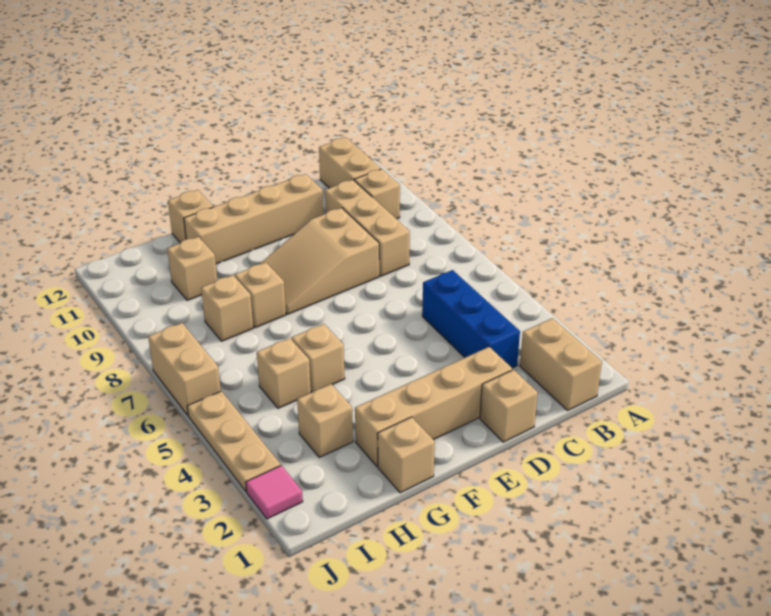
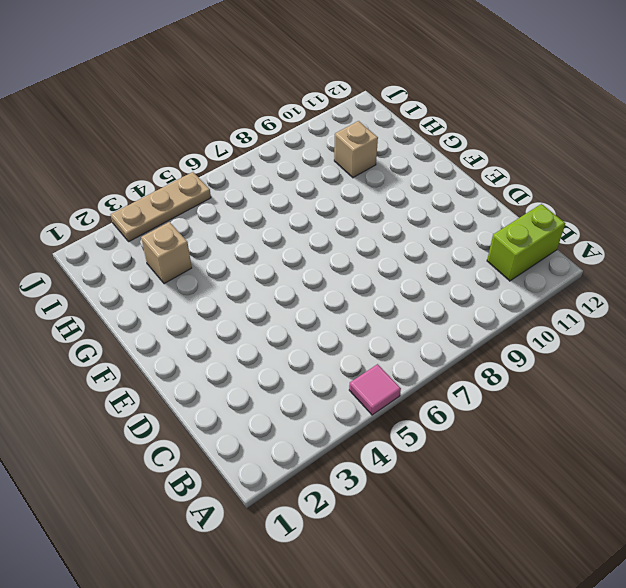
pink tile A5 level 1 -> pink tile J2 level 1
lime brick B11:B12 level 1 -> tan brick B11:B12 level 1
none -> tan brick B1:B2 level 1
none -> tan brick B10 level 1
none -> blue brick C3:C5 level 1

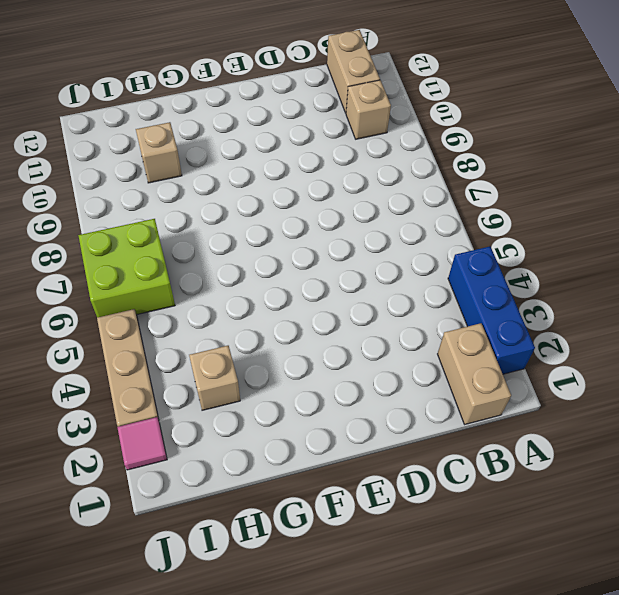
blue brick A2:A4 level 1 -> blue brick C3:C5 level 1
lime brick I6:J7 level 1 -> tan brick J6:J7 level 1
none -> tan brick C8:C10 level 1
none -> tan brick D1 level 1
none -> tan brick D2:G2 level 1

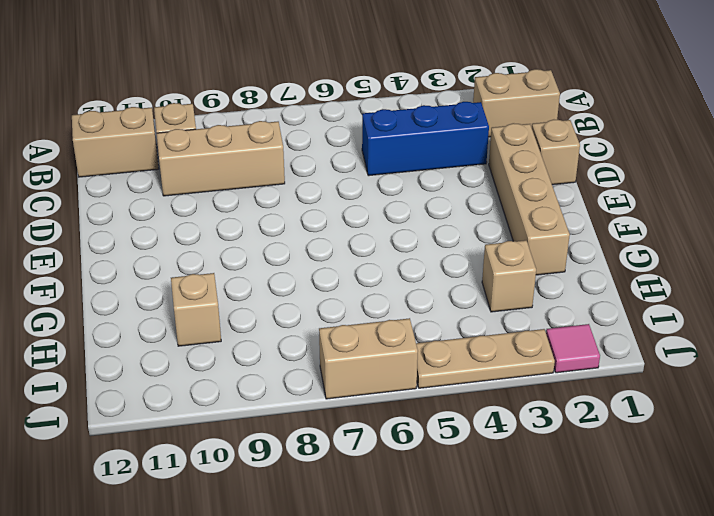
none -> tan slope D8:F9 level 1 top D
none -> tan brick D11:G11 level 1
none -> tan brick G1 level 1

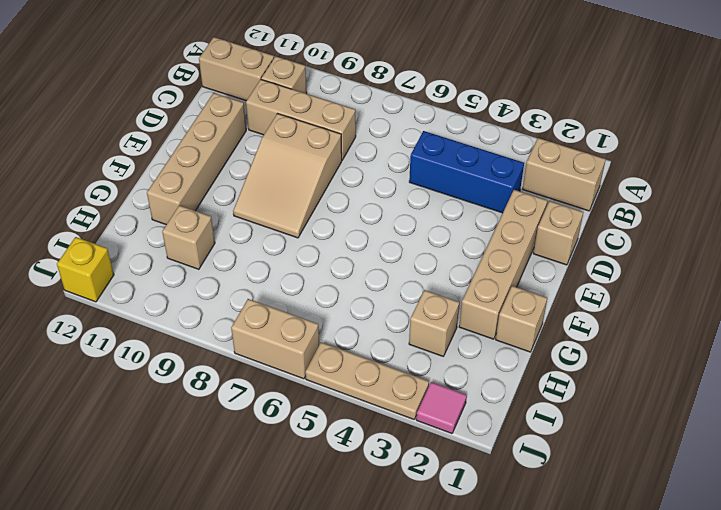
yellow brick J12 level 1 -> none
none -> tan brick G5 level 1
none -> tan brick G8 level 1
none -> tan brick G12 level 1

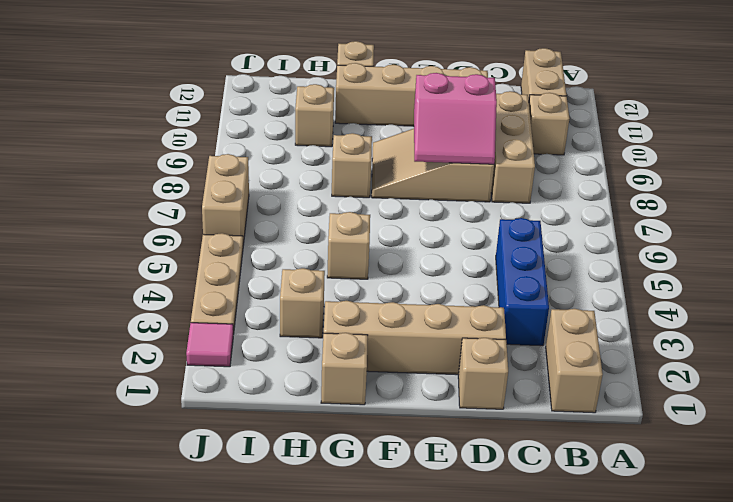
pink slope D8:E9 level 2 top 9 -> none
none -> tan brick H5 level 1
none -> tan brick H8 level 1

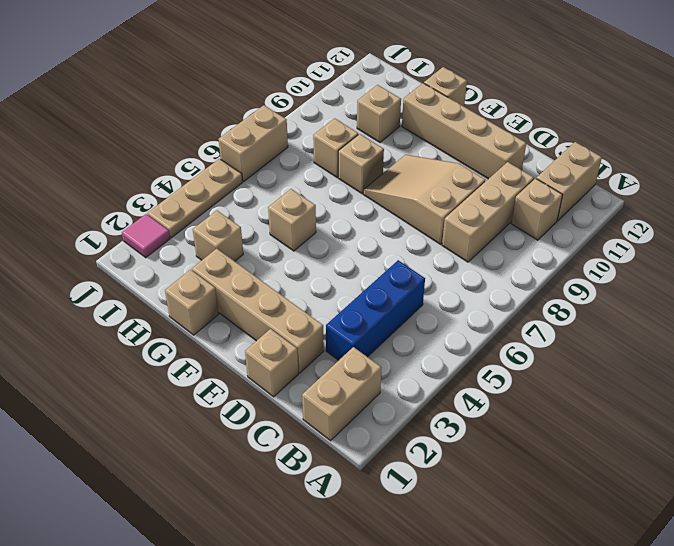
none -> tan brick H5 level 1

